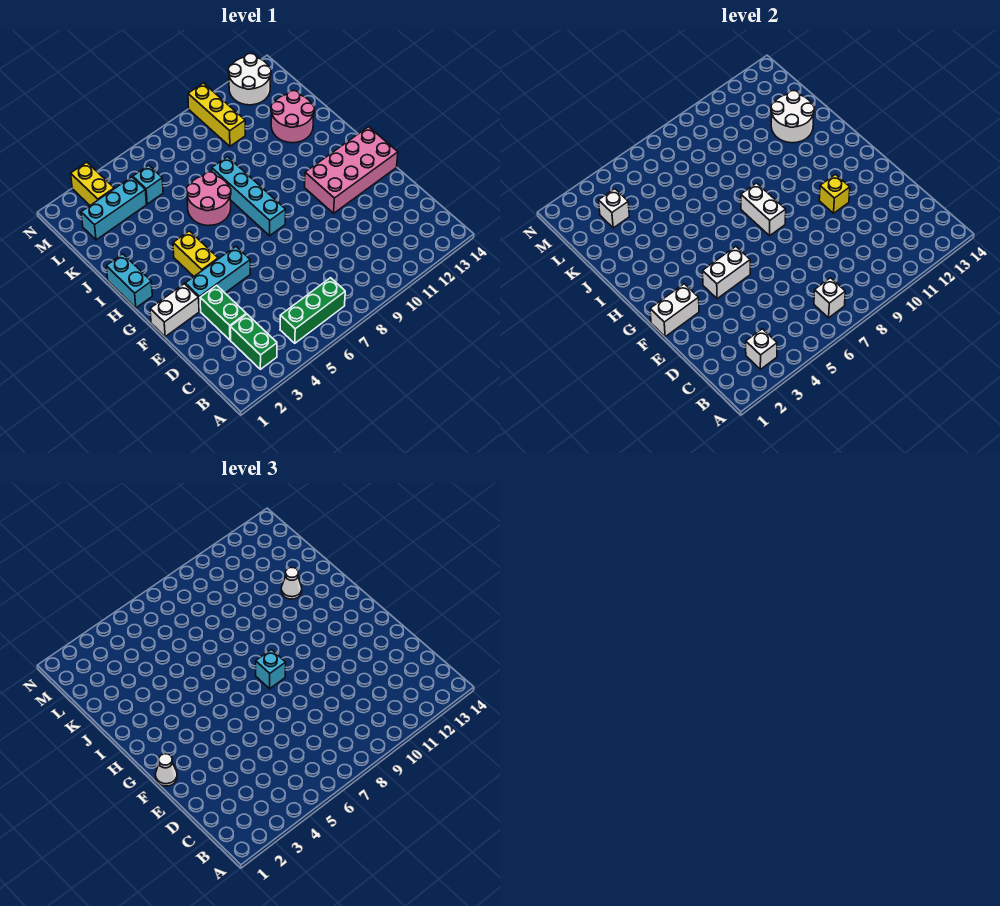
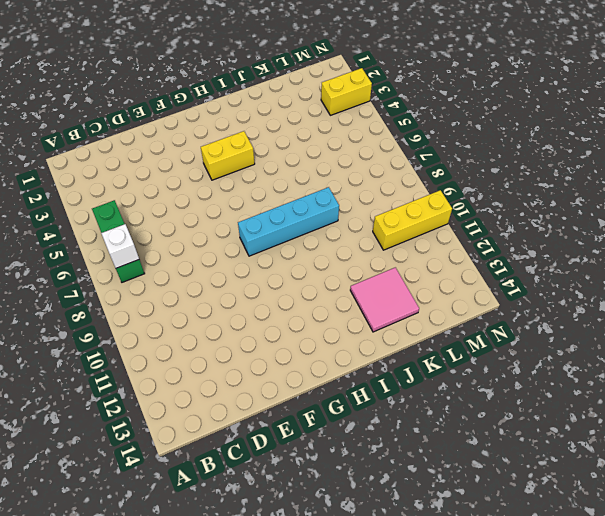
pink tile J12:K13 level 1 -> pink round brick J12:K13 level 1
none -> green brick B3:C3 level 1
none -> green brick D3:E3 level 1
none -> white brick F1:F2 level 1

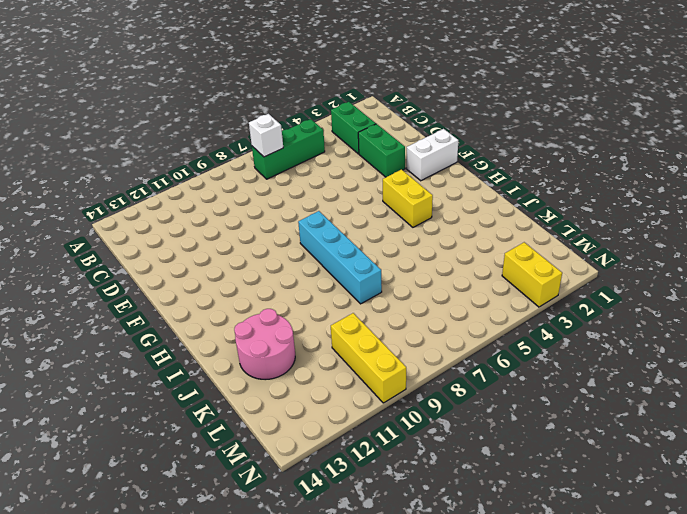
none -> cyan brick F3:F5 level 1
none -> pink brick F11:G14 level 1
none -> cyan brick H1:I1 level 1

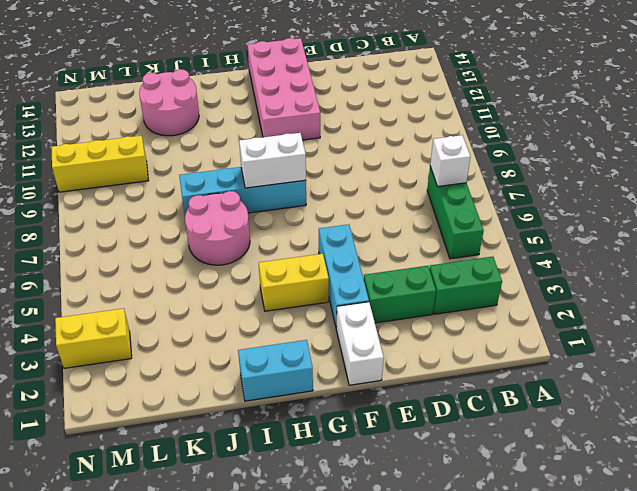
none -> cyan brick L2:L4 level 1
none -> cyan brick L5 level 1
none -> white round brick M12:N13 level 1

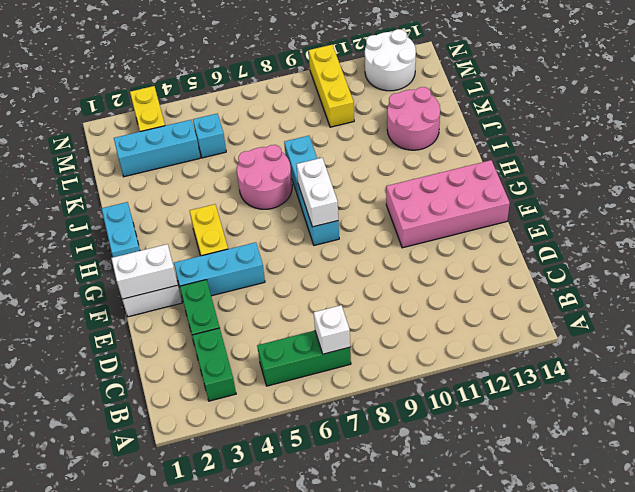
none -> white brick B3 level 2
none -> white brick F4:F5 level 2
none -> yellow brick F11 level 2

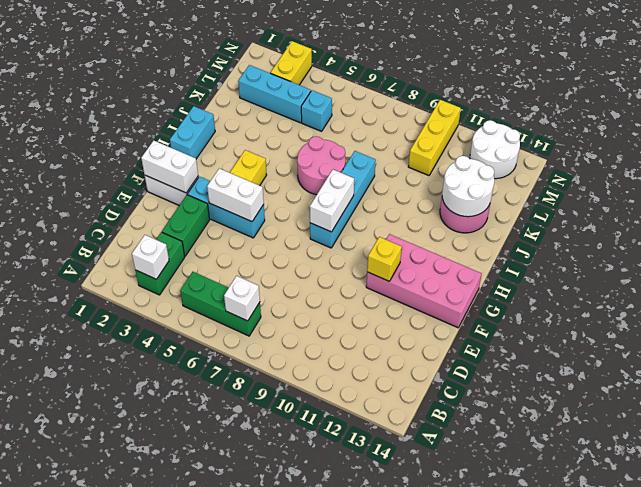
none -> white brick L3 level 2
none -> white cone F1 level 3
none -> cyan brick G8 level 3

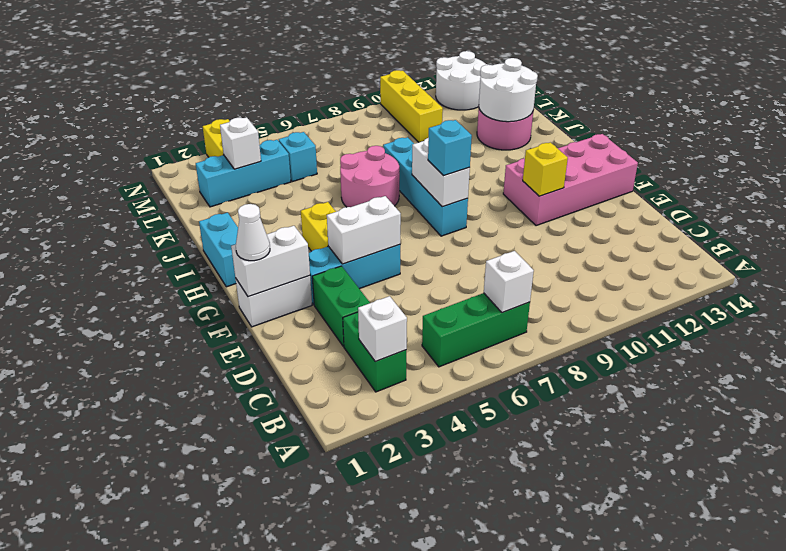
none -> white cone J12 level 3

